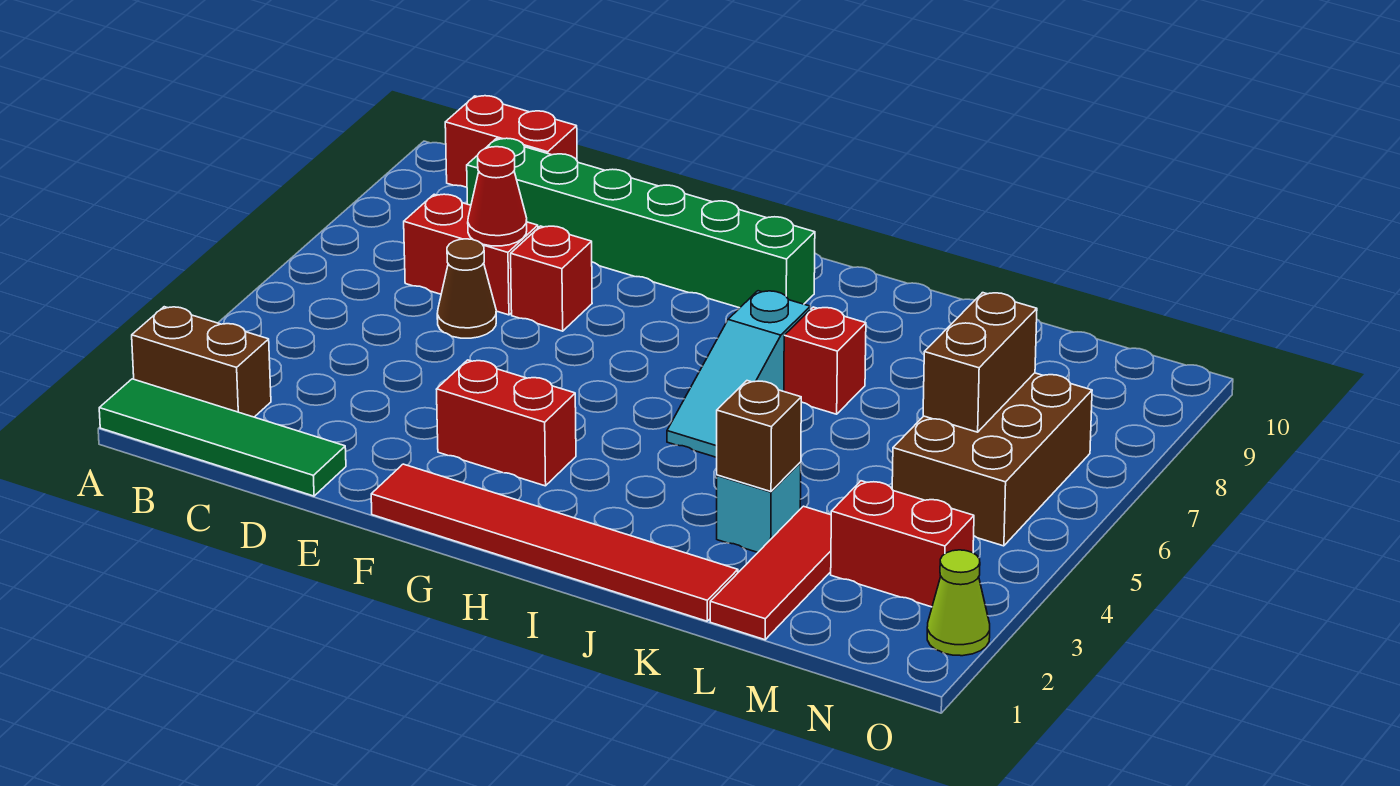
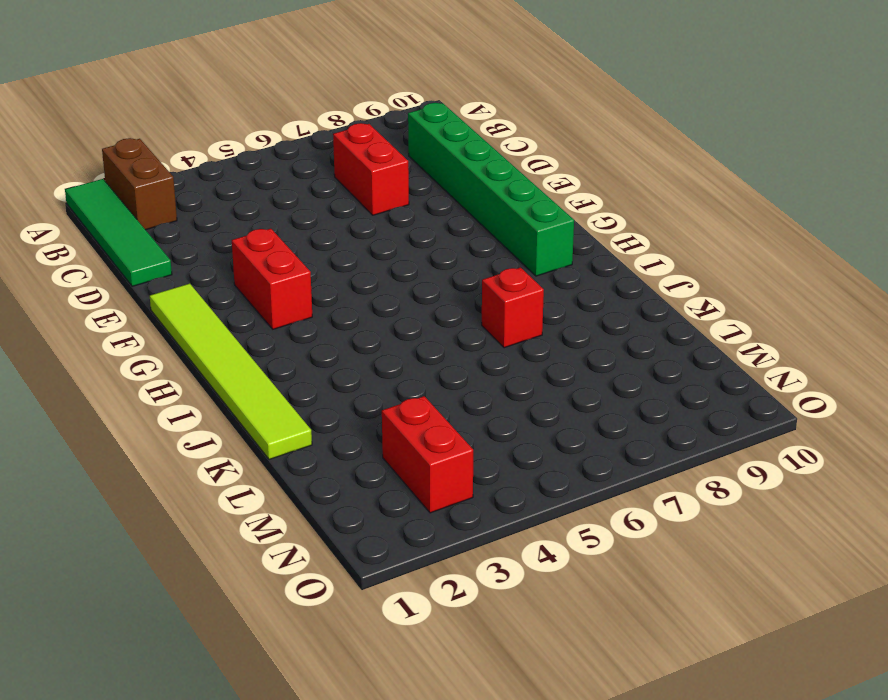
lime tile F1:K1 level 1 -> red tile F1:K1 level 1
none -> red brick B10:C10 level 1
none -> brown cone D6 level 1
none -> red brick E7 level 1

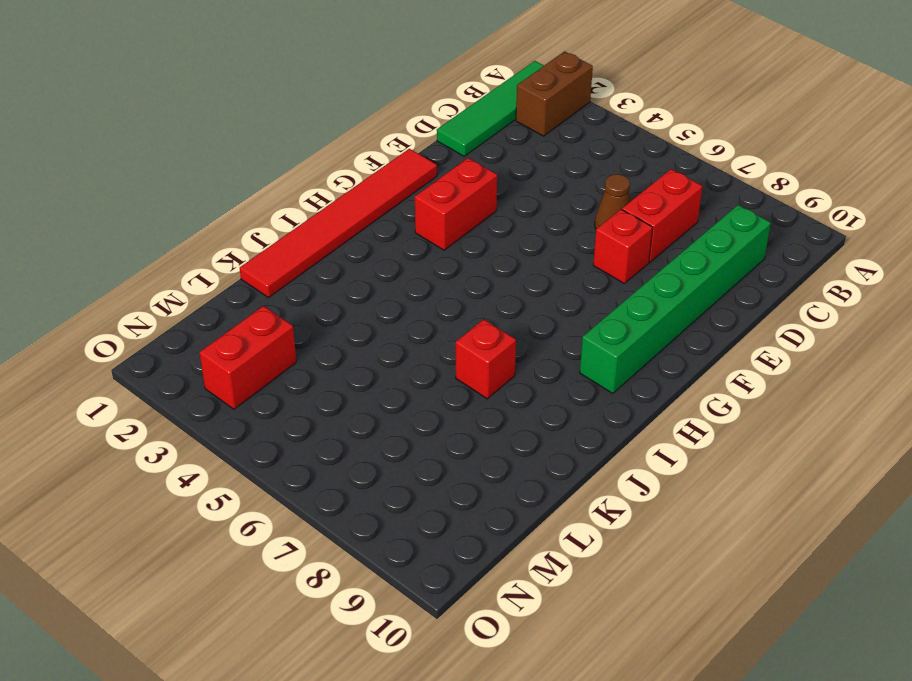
none -> red brick B10:C10 level 1
none -> cyan slope I5:I7 level 1 top 7
none -> cyan brick K3 level 1

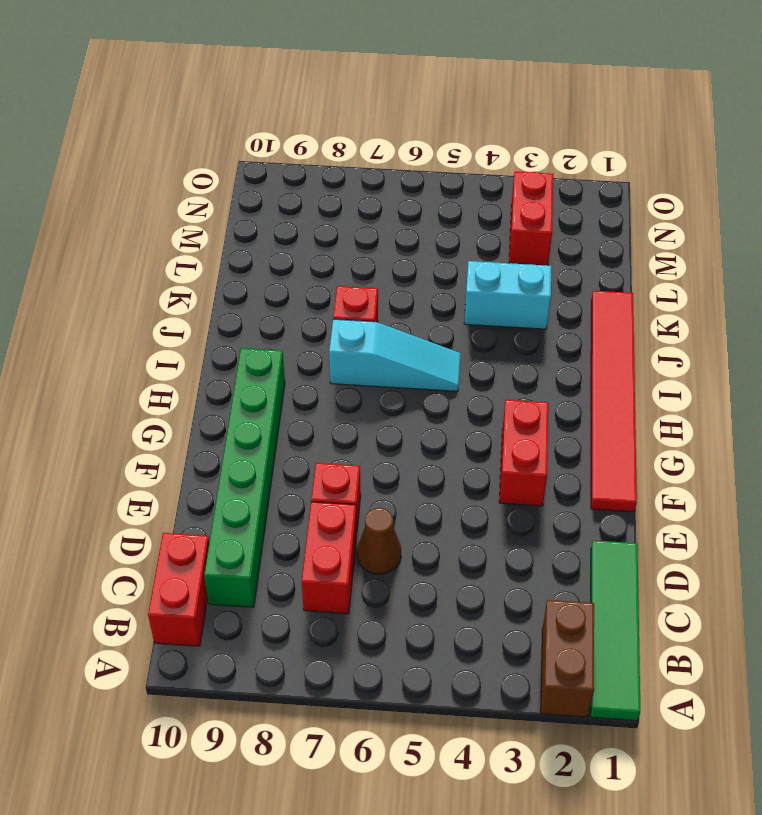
cyan brick K3:K4 level 1 -> cyan brick K3 level 1
none -> red tile L1:L3 level 1
none -> brown brick M5:N7 level 1
none -> lime cone O2 level 1

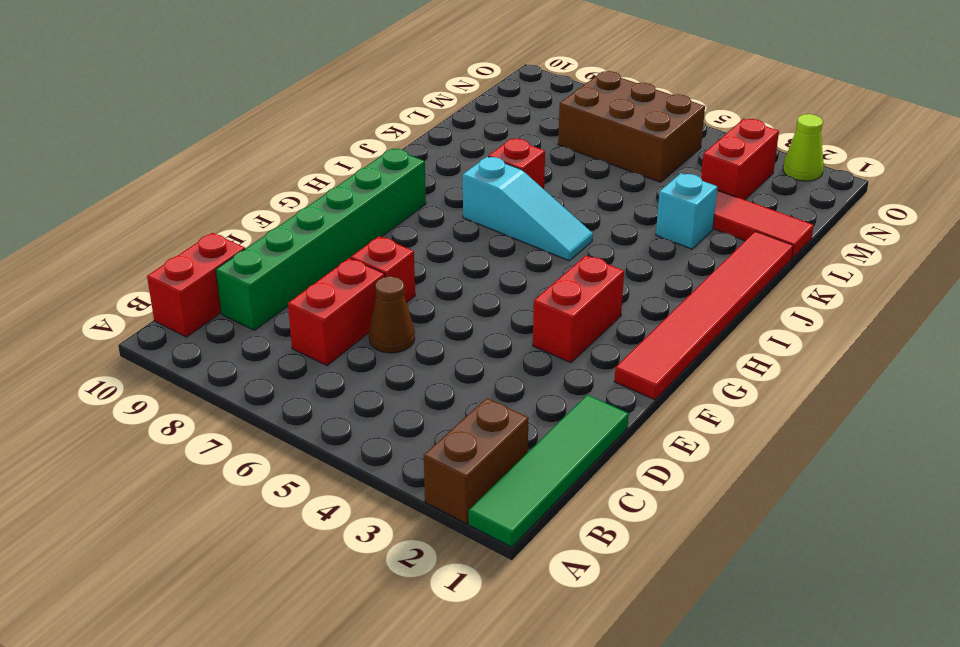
none -> red cone D7 level 2
none -> brown brick K3 level 2
none -> brown brick M6:M7 level 2

